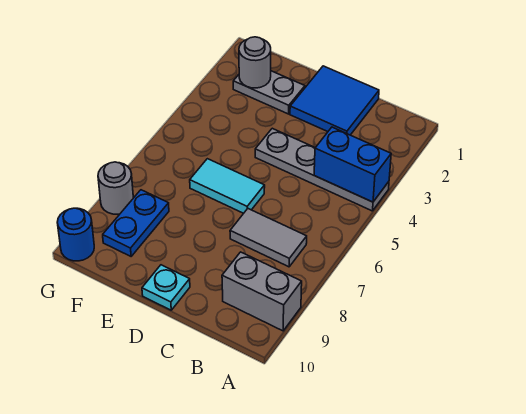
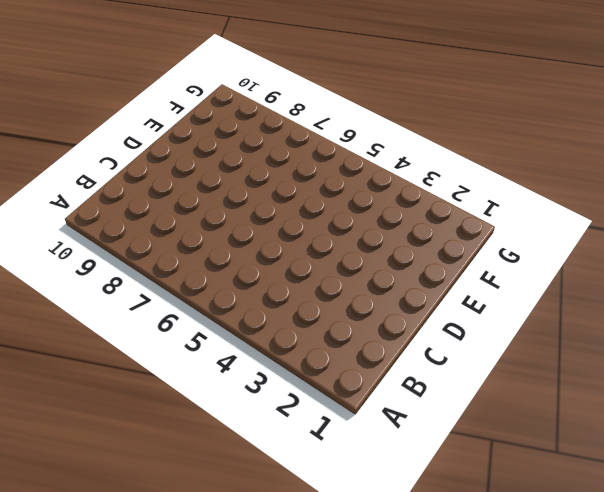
none -> grey plate A4:D4 level 1
none -> grey brick A9:B9 level 1
none -> grey tile B7:C7 level 1

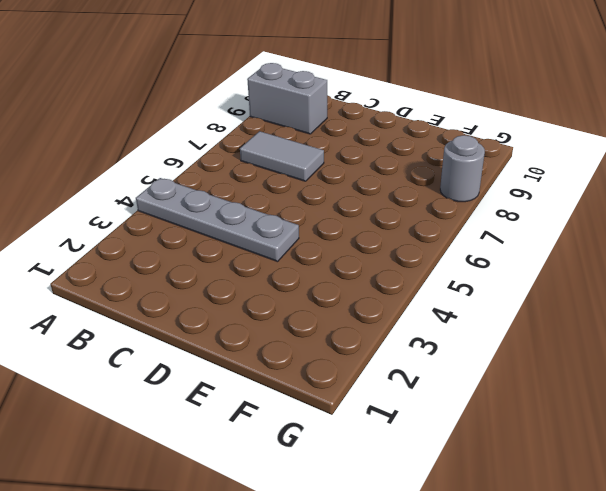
none -> blue tile C1:D2 level 1
none -> cyan tile D6:E6 level 1
none -> cyan plate D10 level 1

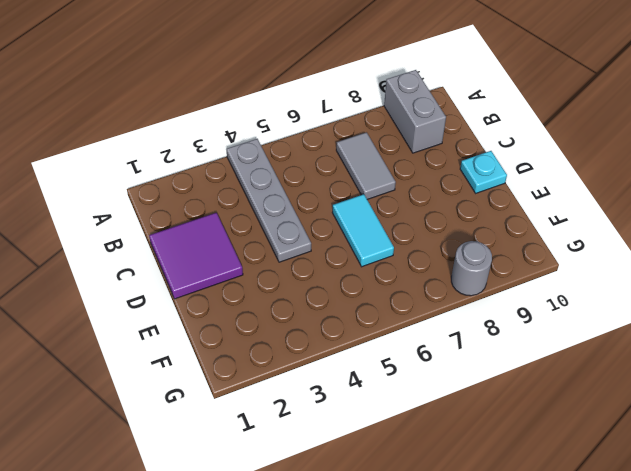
purple tile C1:D2 level 1 -> blue tile C1:D2 level 1
none -> grey plate E2:F2 level 1
none -> blue plate F8:F9 level 1
none -> blue round brick G10 level 1

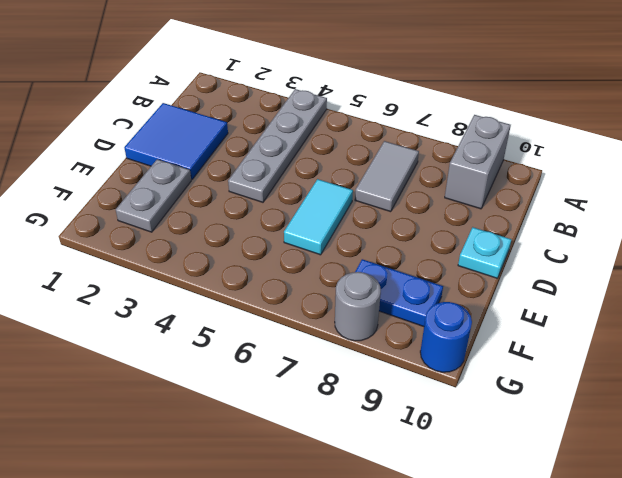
none -> blue brick A4:B4 level 2
none -> grey round brick F2 level 2

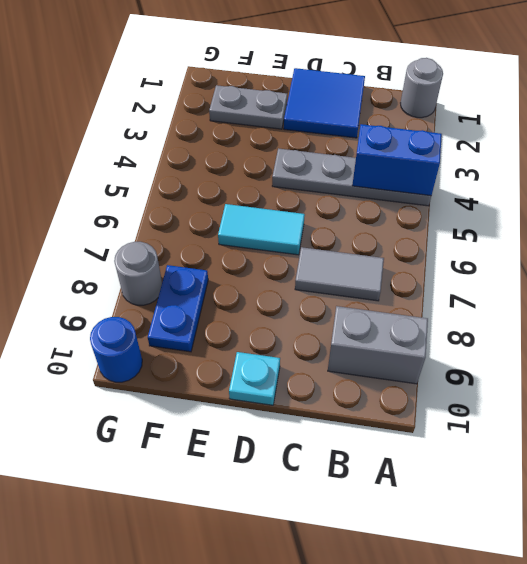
grey round brick A1 level 1 -> grey round brick F2 level 2

